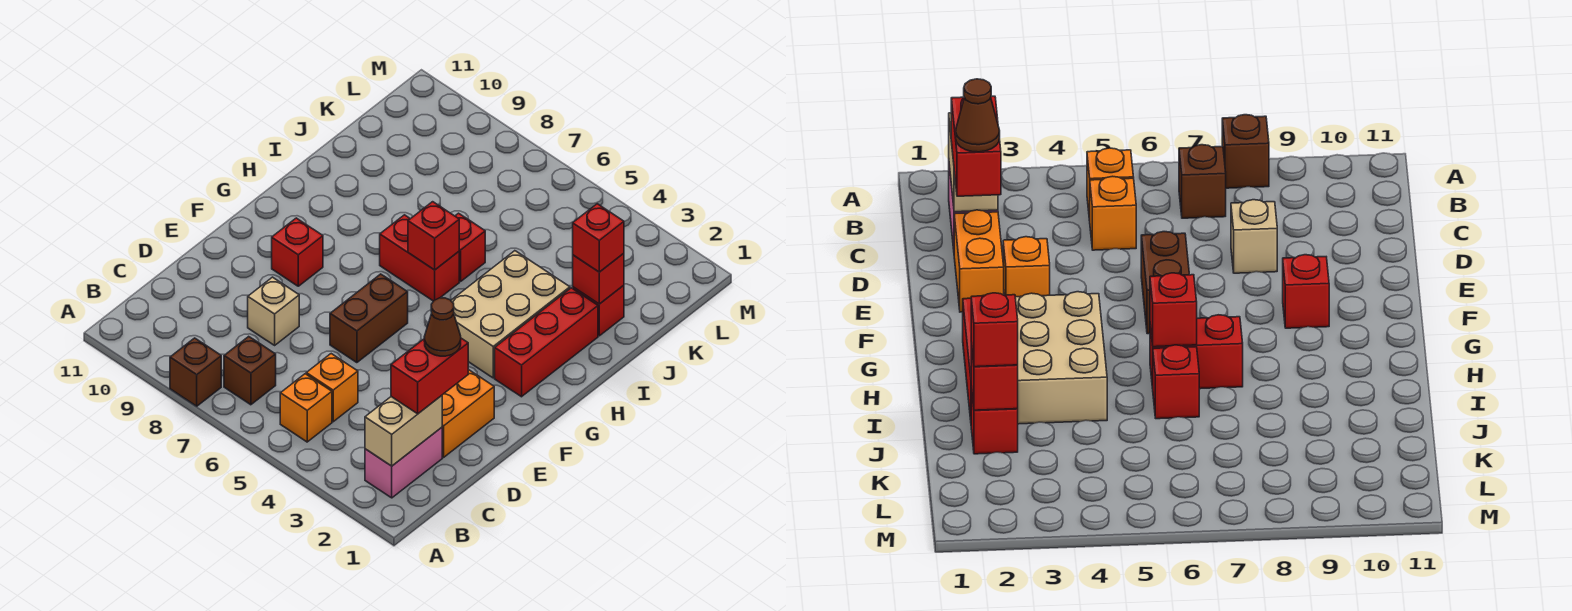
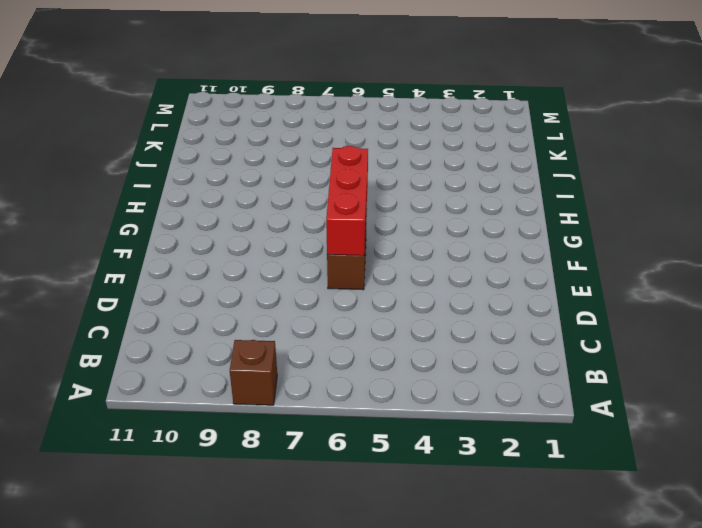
red brick E6:G6 level 2 -> red brick G2:I2 level 1
none -> pink brick B2:C2 level 1
none -> orange brick B5 level 1
none -> brown brick B7 level 1

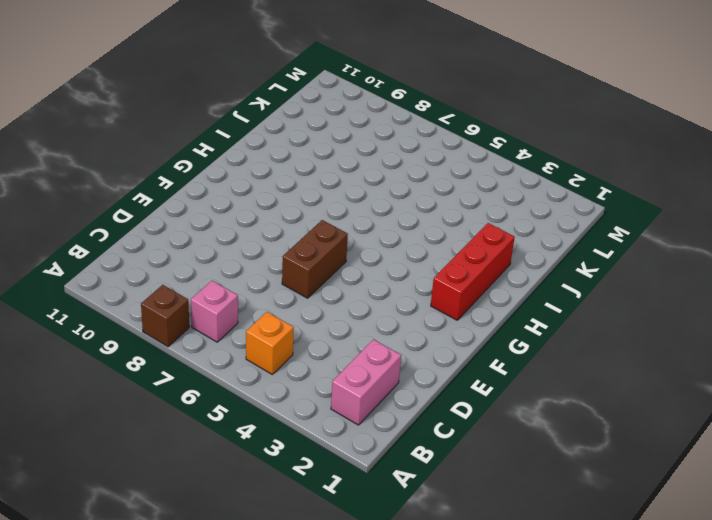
pink brick B7 level 1 -> brown brick B7 level 1
none -> orange brick C5 level 1
none -> orange brick D2:E2 level 1
none -> tan brick D8 level 1

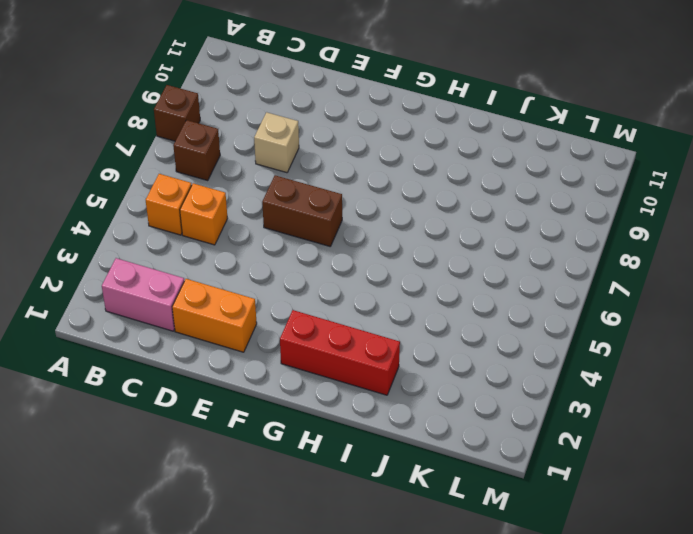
none -> orange brick E3 level 1
none -> red brick F9 level 1
none -> tan brick G3:I4 level 1

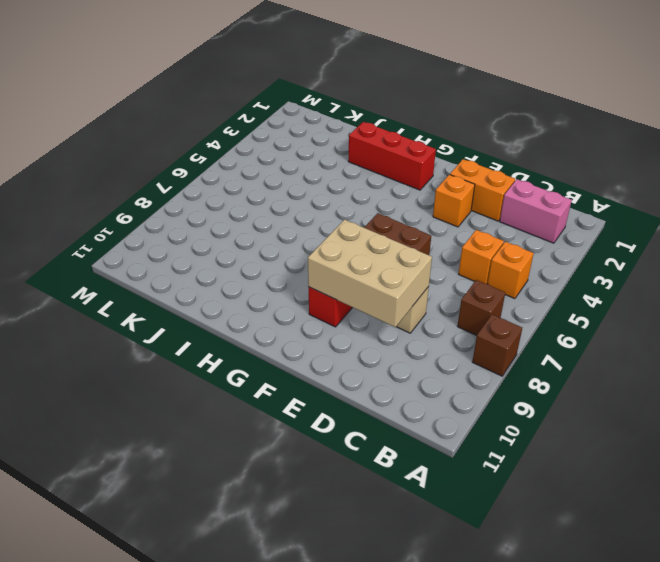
tan brick D8:F9 level 2 -> tan brick G3:I4 level 1
none -> red brick H6:H7 level 1
none -> red brick I6 level 1
none -> red brick J2 level 1

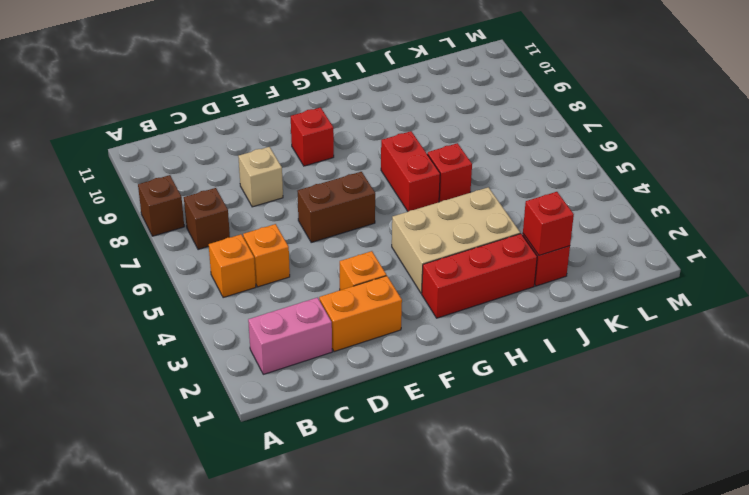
none -> tan brick B2:C2 level 2
none -> red brick H6 level 2
none -> red brick C2:D2 level 3

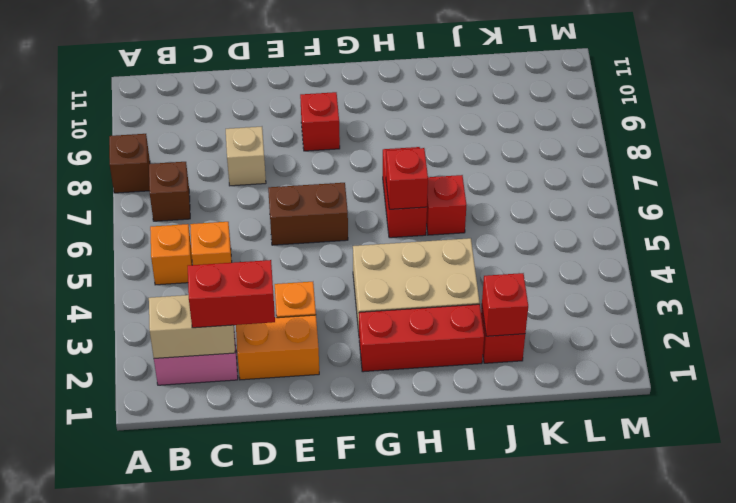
none -> red brick J2 level 3
none -> brown cone D2 level 4

